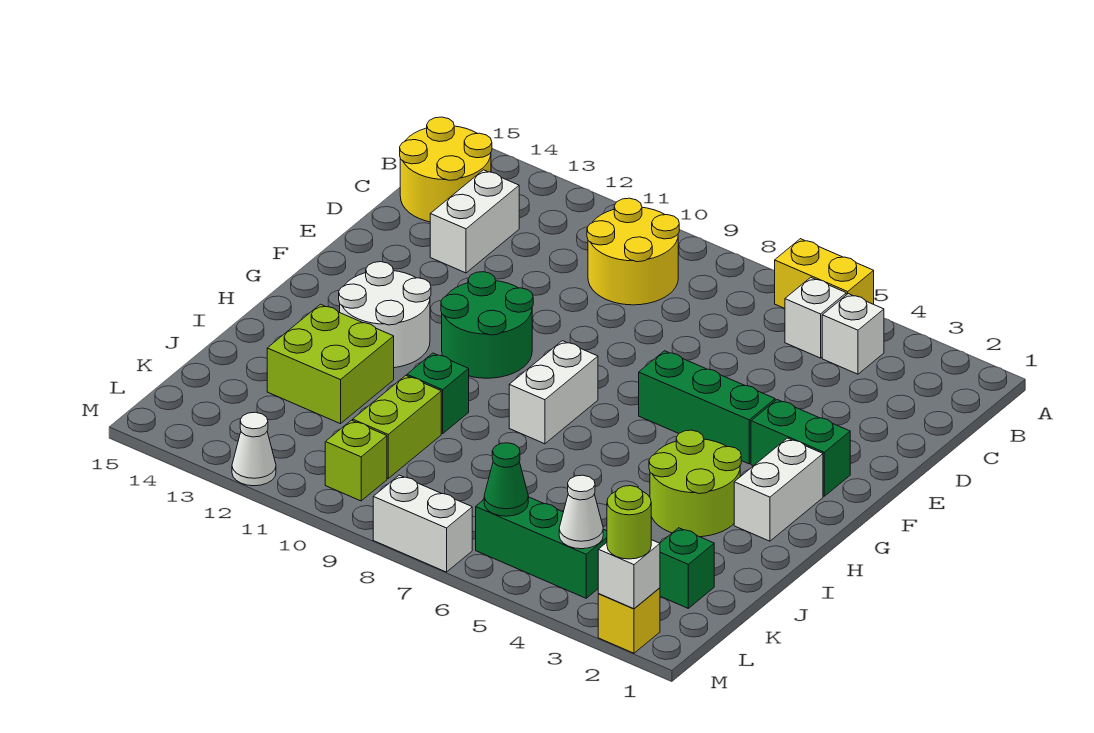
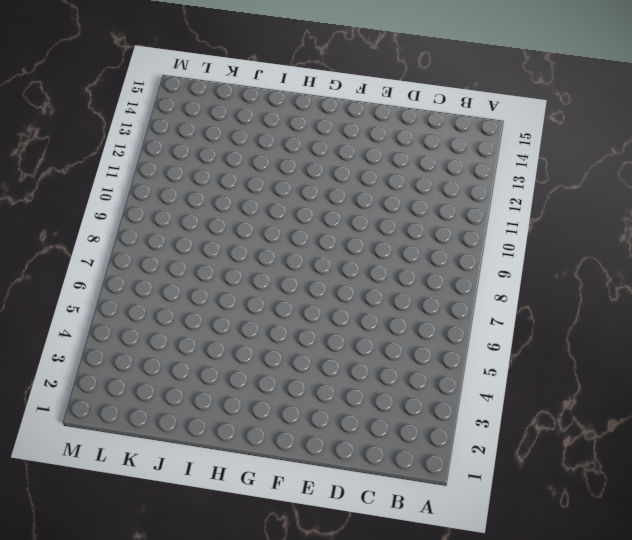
none -> yellow brick A5:A6 level 1
none -> white brick B4 level 1
none -> white brick B5 level 1

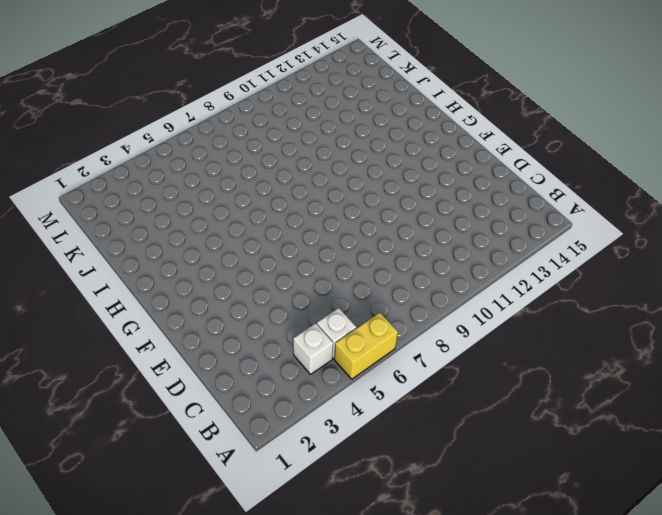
none -> yellow round brick B9:C10 level 1
none -> yellow round brick B14:C15 level 1
none -> white brick C13:D13 level 1

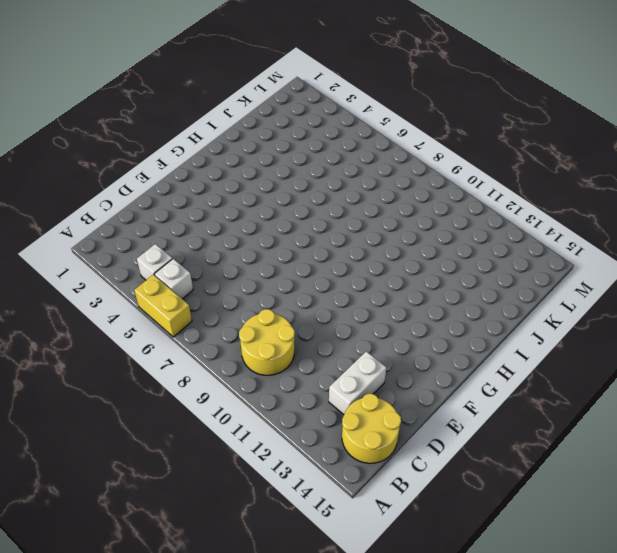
none -> green brick F2:F3 level 1
none -> green brick F4:F6 level 1
none -> green round brick F10:G11 level 1

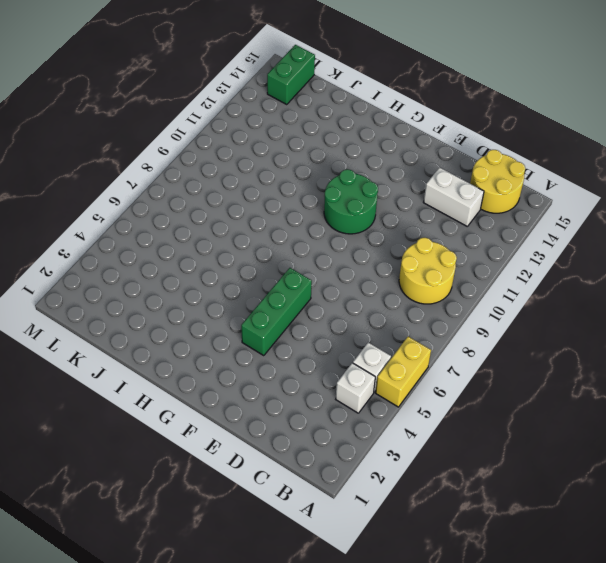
green brick L14:L15 level 1 -> green brick F2:F3 level 1
none -> white brick G2:H2 level 1
none -> white brick G8:H8 level 1
none -> white round brick G12:H13 level 1

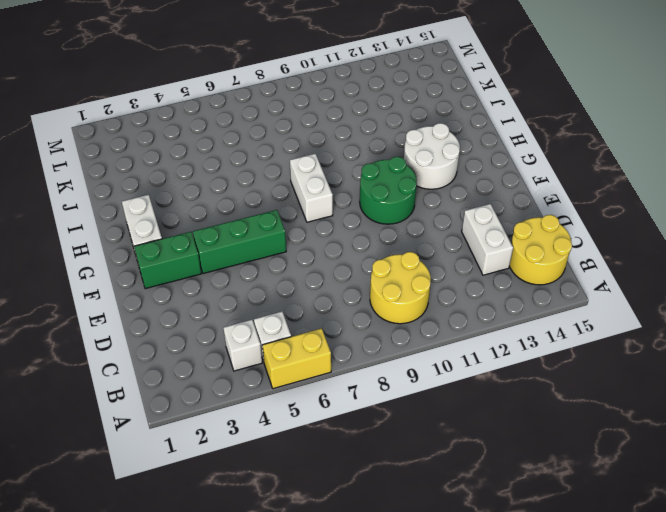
none -> lime round brick H3:I4 level 1
none -> green brick I10 level 1
none -> lime brick I12:J13 level 1

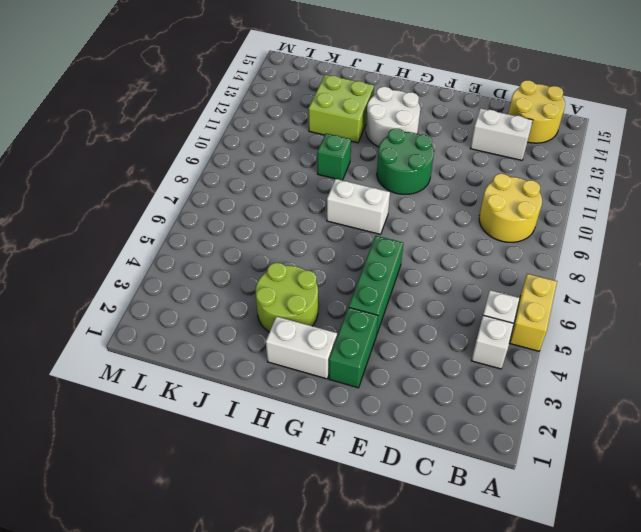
none -> lime brick J10:K10 level 1
none -> green brick K2 level 1
none -> green brick L4:L6 level 1

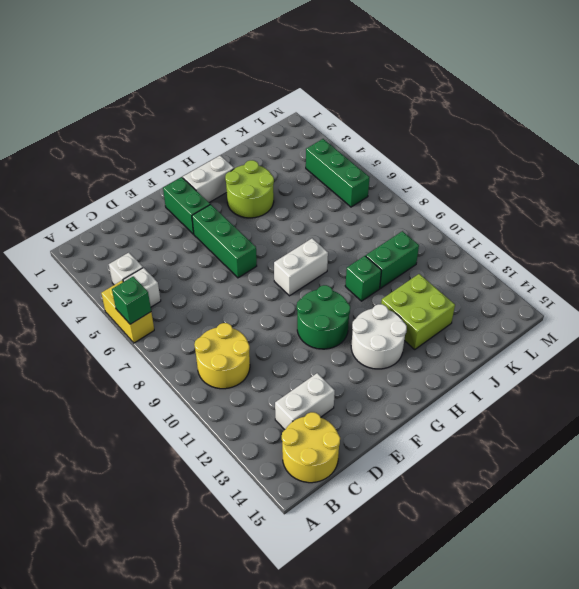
green brick A6 level 2 -> green brick K2 level 1
green brick J10:K10 level 1 -> lime brick J10:K10 level 1
none -> lime brick L10 level 1
none -> yellow brick M2 level 1
none -> white brick M7:M8 level 1

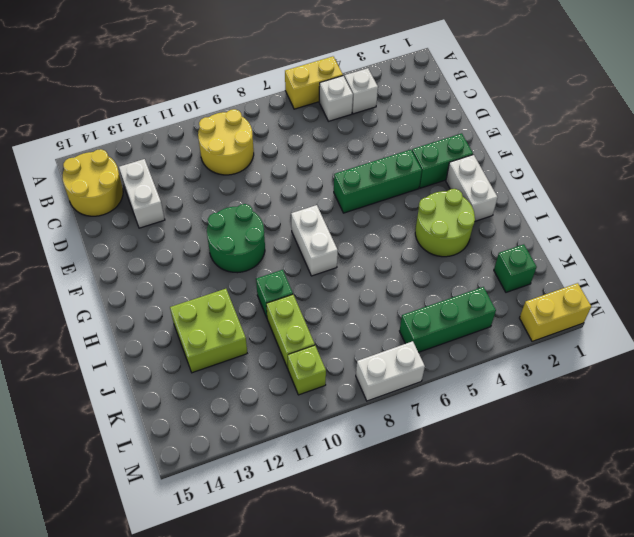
yellow brick M1:M2 level 1 -> yellow brick M2 level 1
none -> white round brick G12:H13 level 1
none -> white cone M12 level 1
none -> white cone L4 level 2

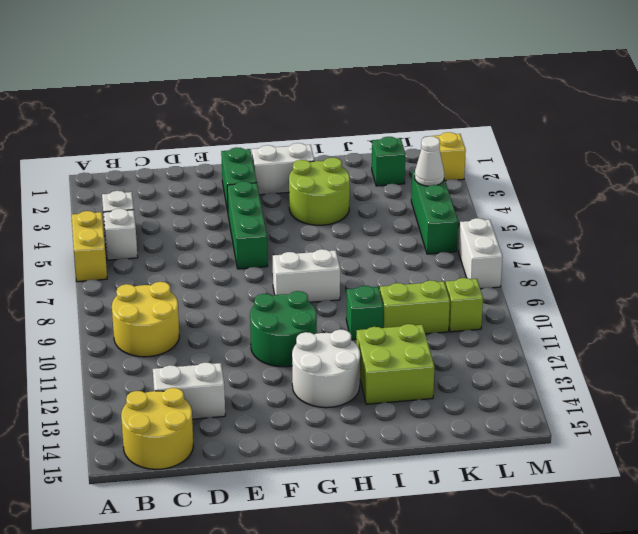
none -> white cone M12 level 1
none -> green cone L6 level 2
none -> white brick M2 level 2

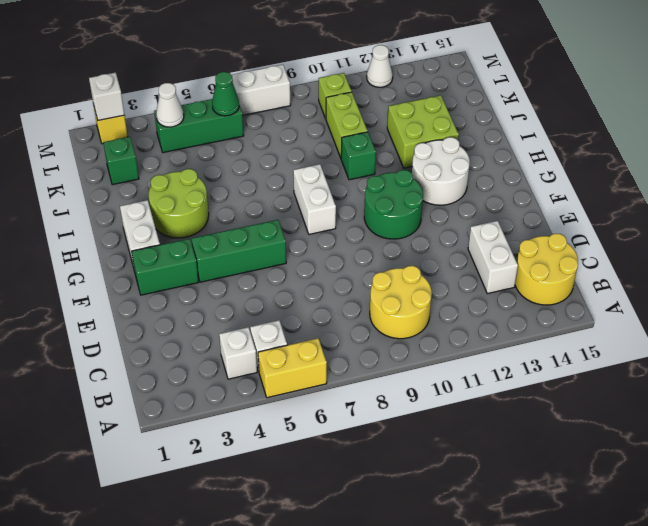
none -> lime round brick M2 level 3

